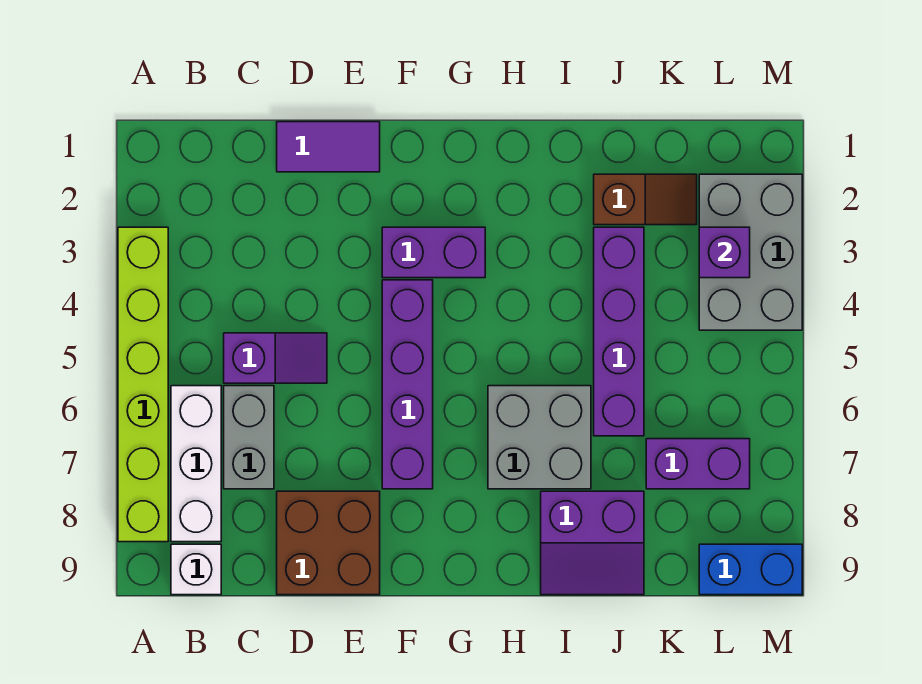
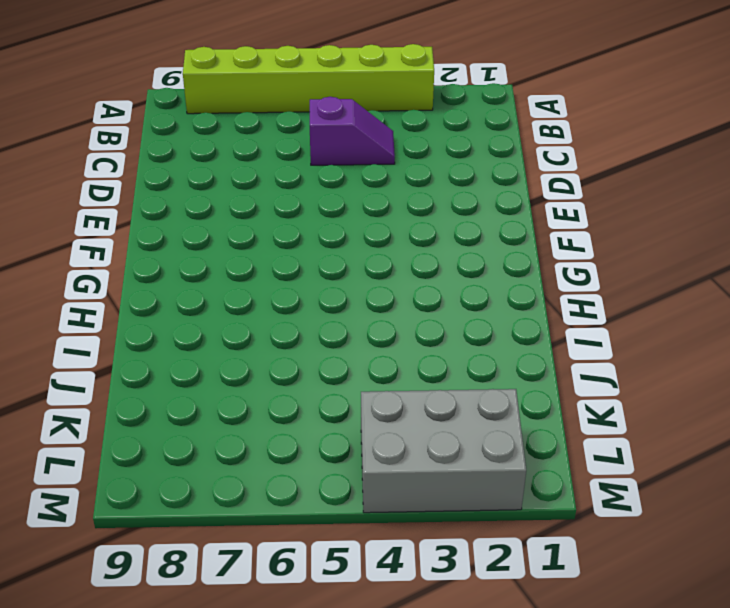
purple slope C4:C5 level 1 top 5 -> purple slope C5:D5 level 1 top C
none -> white brick B6:B8 level 1
none -> white brick B9 level 1
none -> grey brick C6:C7 level 1

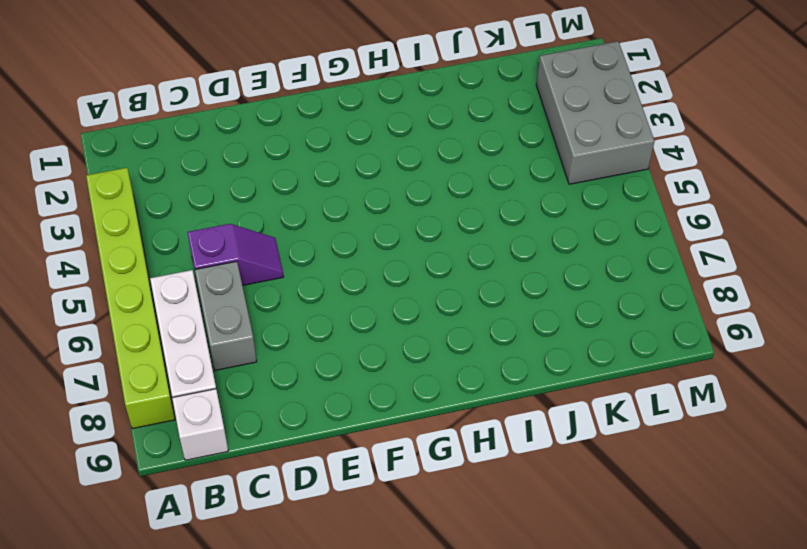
none -> purple tile D1:E1 level 1
none -> brown brick D8:E9 level 1
none -> purple brick F3:G3 level 1

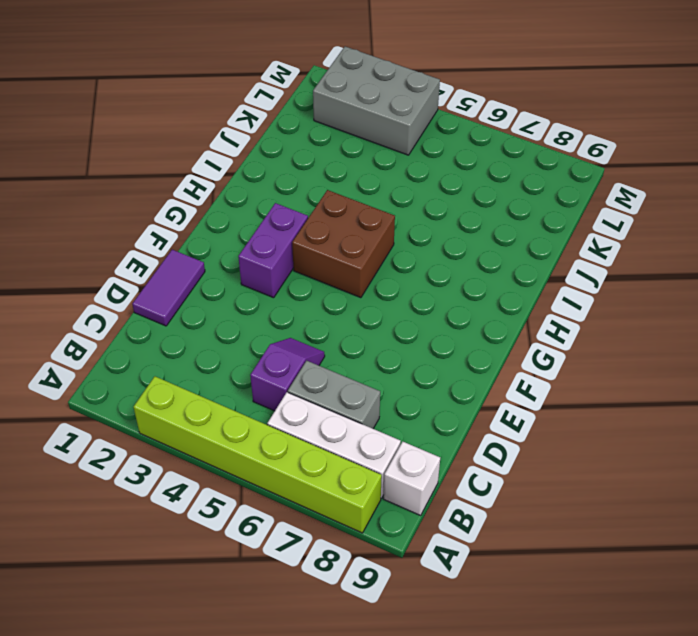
brown brick G4:H5 level 1 -> brown brick D8:E9 level 1
none -> purple brick F4:F7 level 1
none -> grey brick H6:I7 level 1
none -> purple slope I8:J9 level 1 top 8

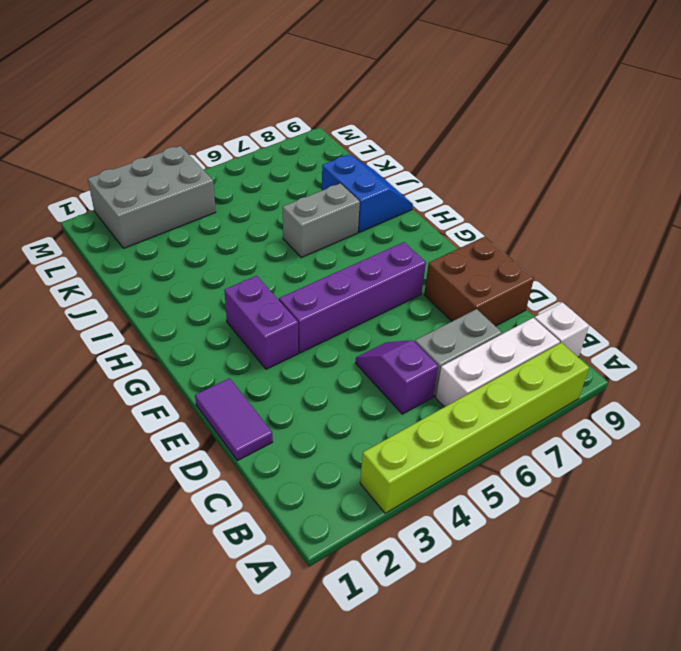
grey brick I6:I7 level 1 -> grey brick H6:I7 level 1
blue slope I8:J9 level 1 top 8 -> purple slope I8:J9 level 1 top 8
none -> brown slope J2:K2 level 1 top J
none -> purple brick J3:J6 level 1
none -> purple brick K7:L7 level 1

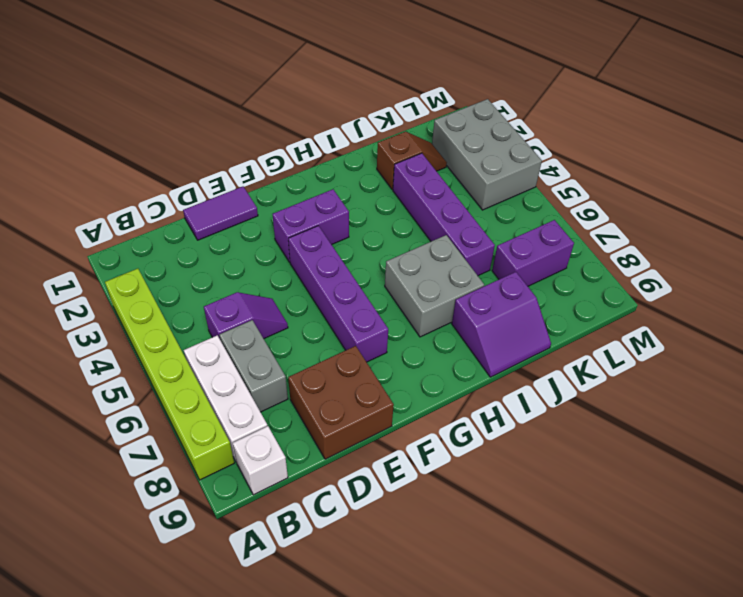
none -> blue brick L9:M9 level 1
none -> purple brick L3 level 2

